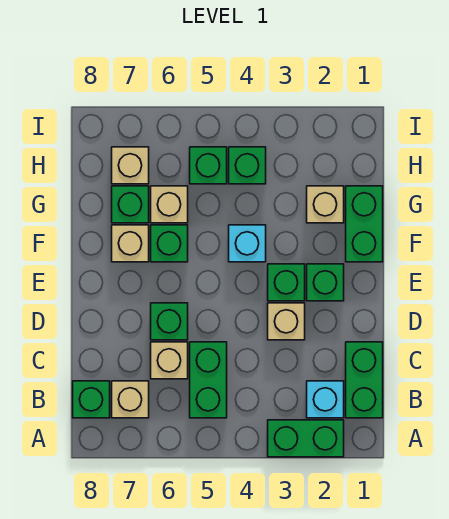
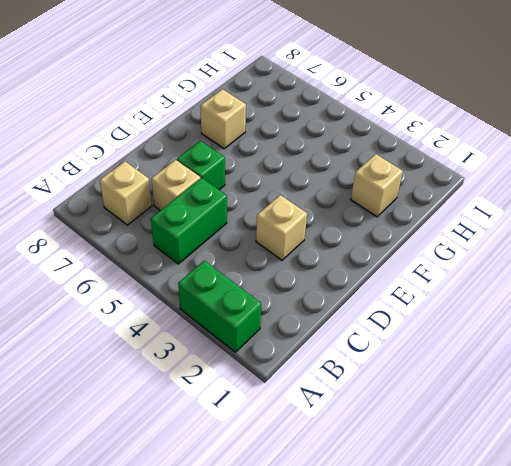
none -> green brick B1:C1 level 1
none -> cyan brick B2 level 1
none -> green brick B8 level 1

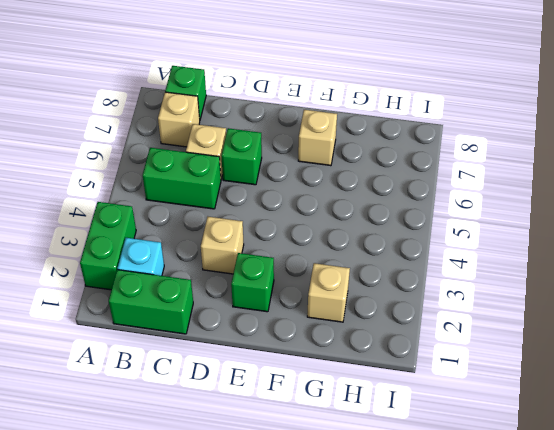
none -> green brick E3 level 1
none -> green brick F1:G1 level 1
none -> cyan brick F4 level 1

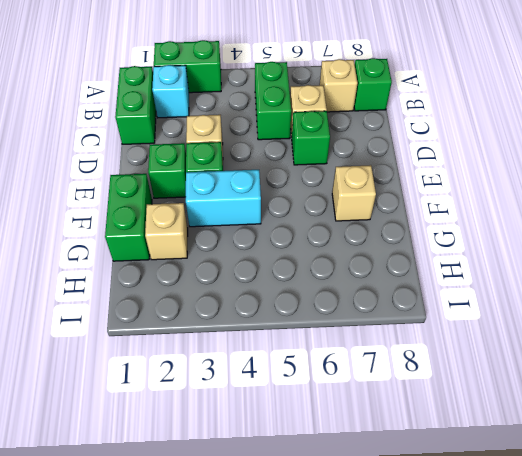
cyan brick F3:F4 level 1 -> cyan brick F4 level 1
none -> green brick F6 level 1
none -> tan brick G6 level 1
none -> green brick G7 level 1

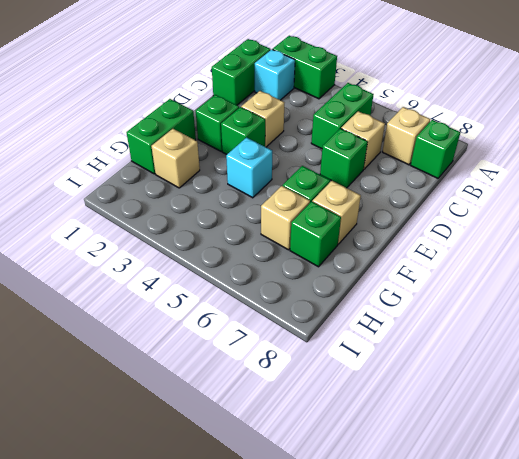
none -> green brick H4 level 1
none -> green brick H5 level 1
none -> tan brick H7 level 1

